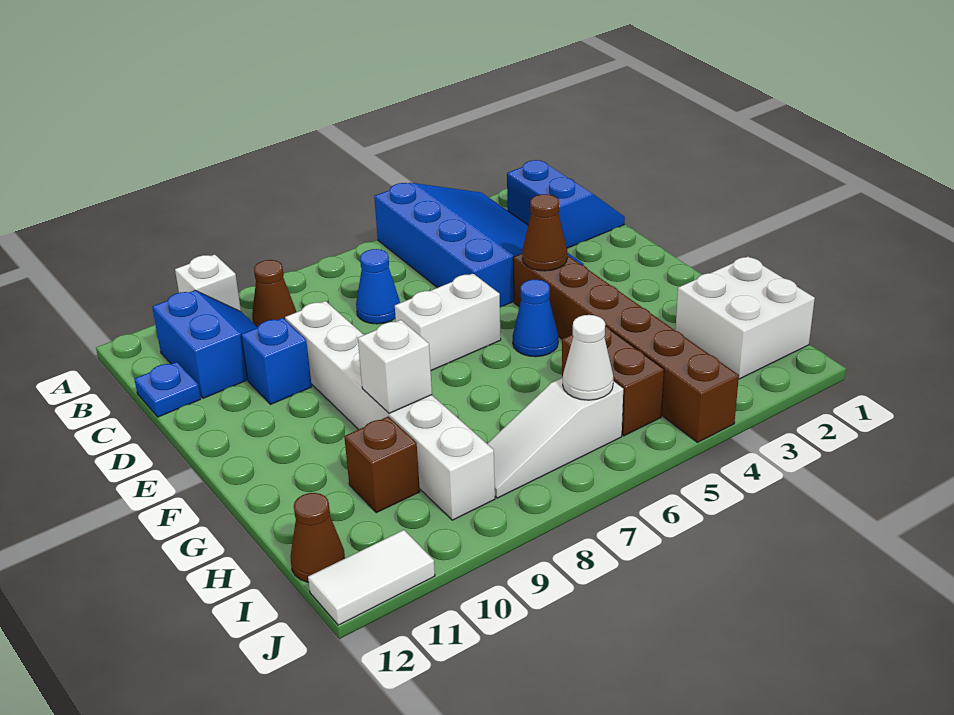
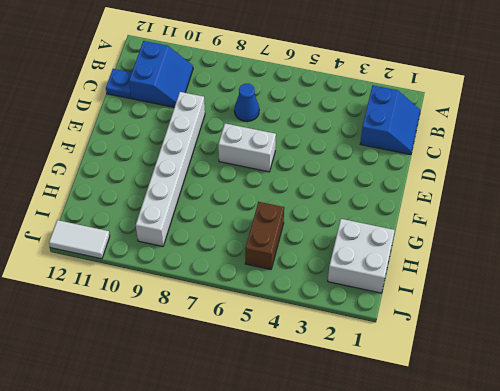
none -> blue slope A3:D5 level 1 top 5
none -> white brick A10 level 1
none -> brown cone B9 level 1

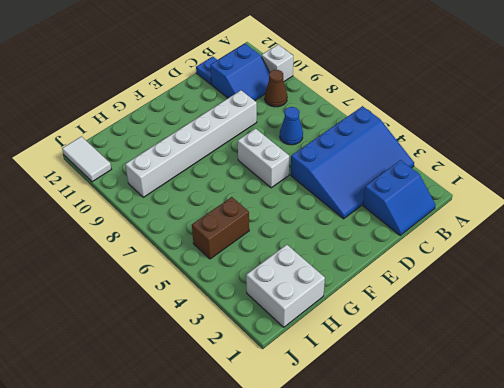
none -> blue brick D10 level 1
none -> brown brick E4:J4 level 1
none -> blue cone F5 level 1

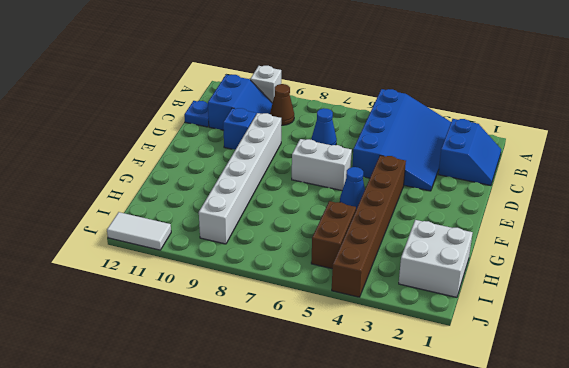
none -> brown brick H10 level 1
none -> white slope I6:I8 level 1 top 6
none -> brown cone I12 level 1

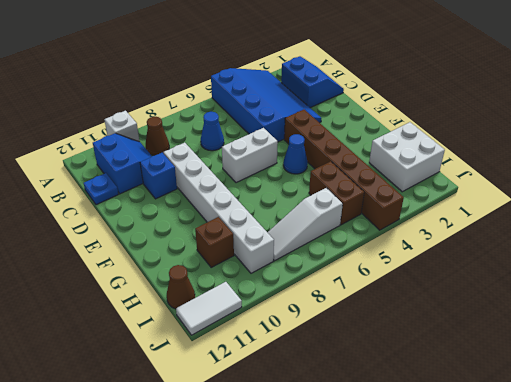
none -> brown cone E4 level 2
none -> white brick G9 level 2
none -> white cone I6 level 2

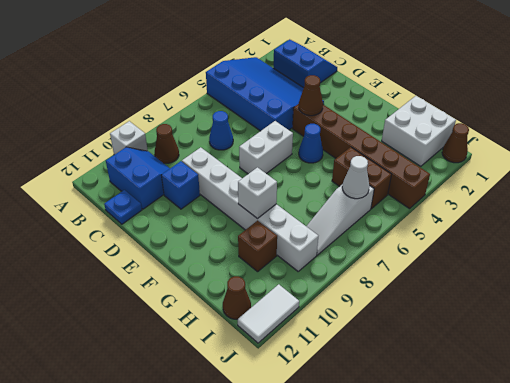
brown cone J1 level 1 -> none

